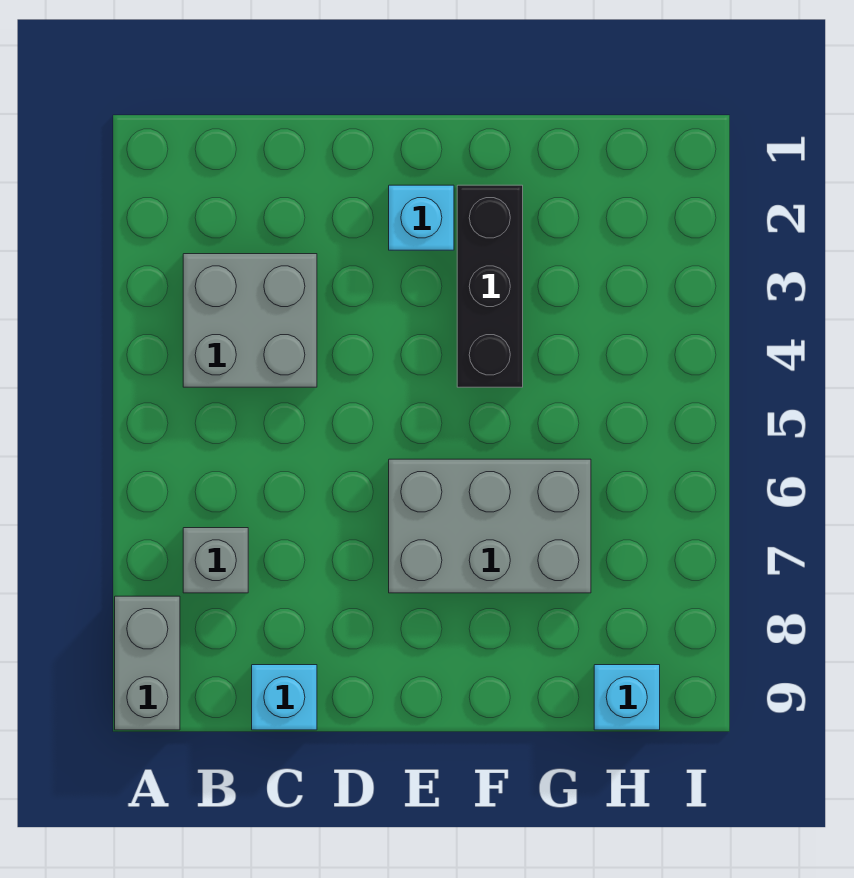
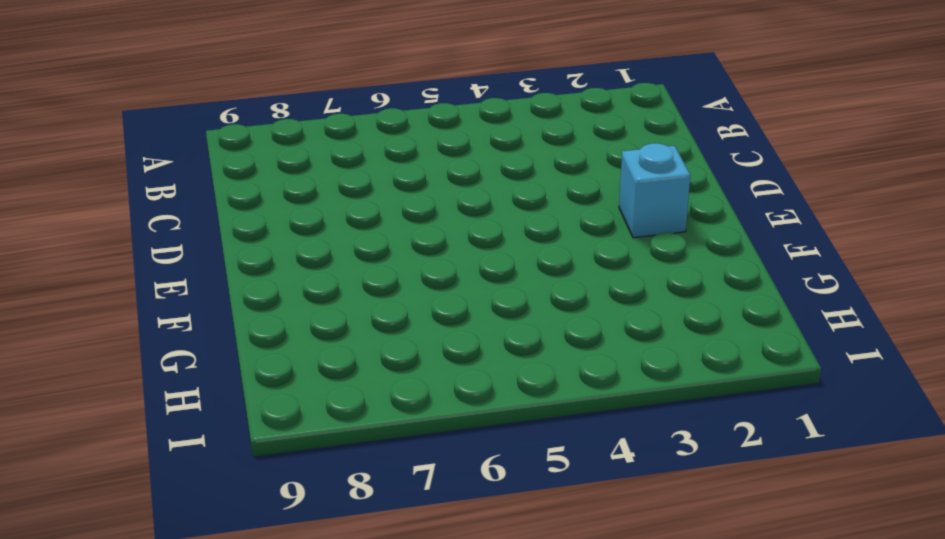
none -> grey brick A8:A9 level 1
none -> grey brick B3:C4 level 1

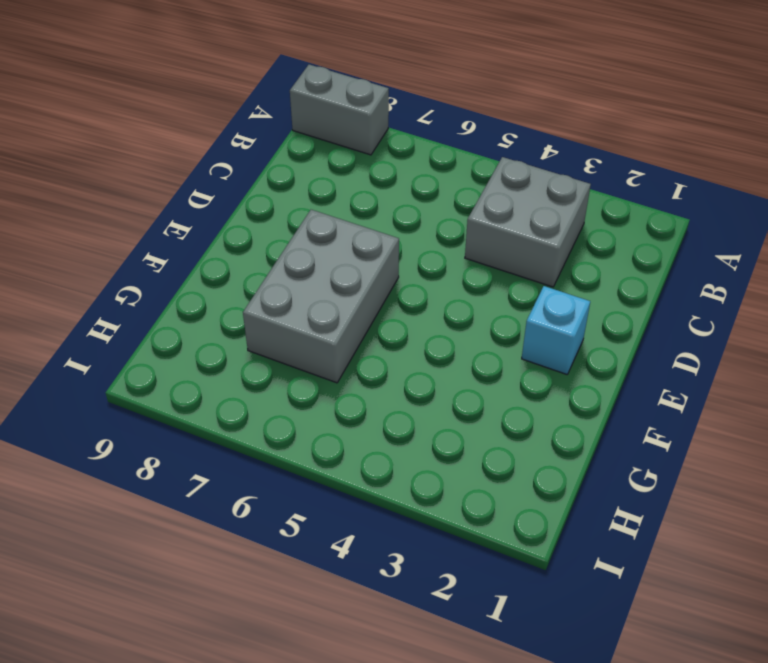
none -> grey brick B7 level 1
none -> cyan brick C9 level 1

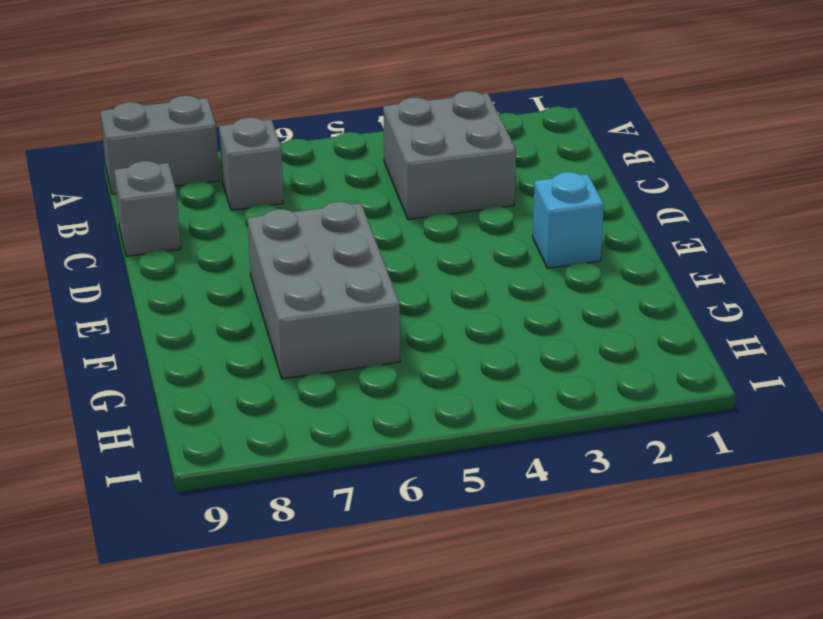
grey brick C9 level 1 -> cyan brick C9 level 1
none -> black brick F2:F4 level 1
none -> cyan brick H9 level 1

